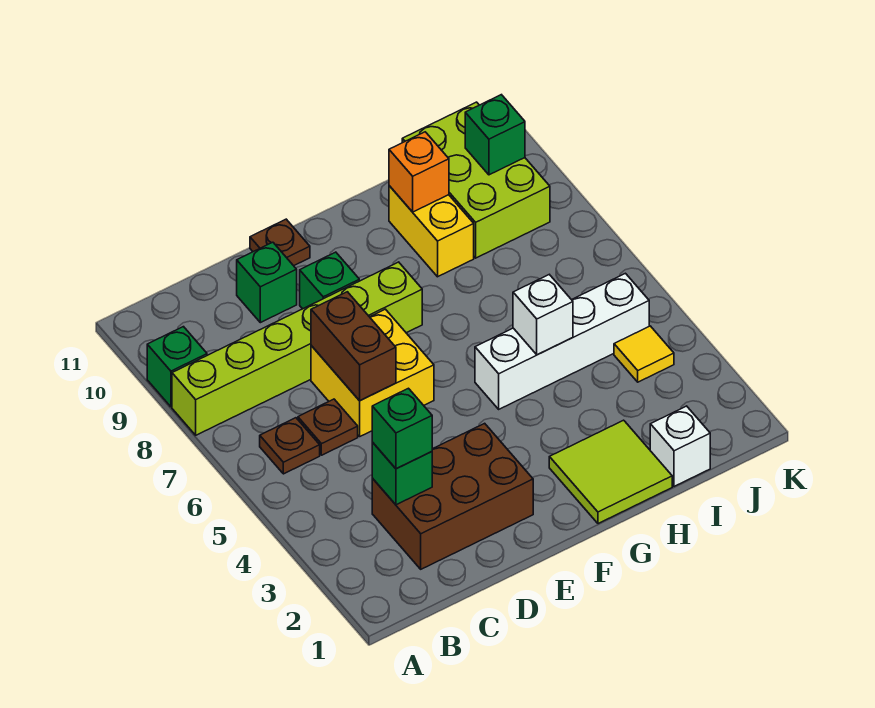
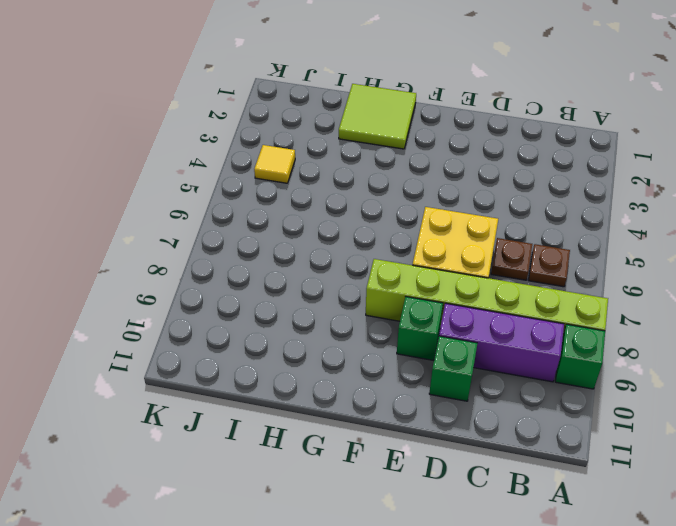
purple brick B9:D9 level 1 -> none
none -> brown brick C2:E3 level 1
none -> brown plate E11 level 1
none -> white brick G5:J5 level 1

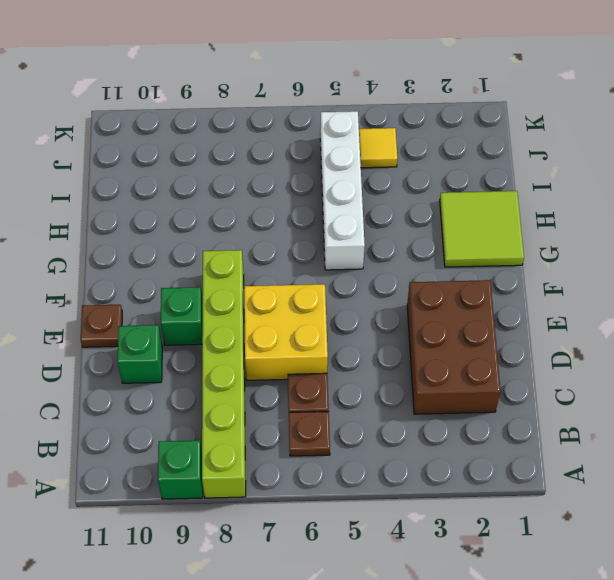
none -> yellow brick H9:H10 level 1
none -> white brick I1 level 1
none -> lime brick I9:J11 level 1

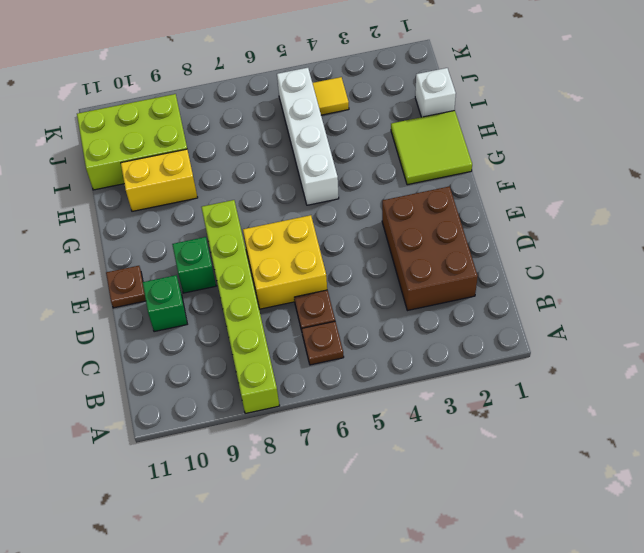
none -> green brick A9 level 1
none -> green brick C3 level 2
none -> brown brick D6:D7 level 2

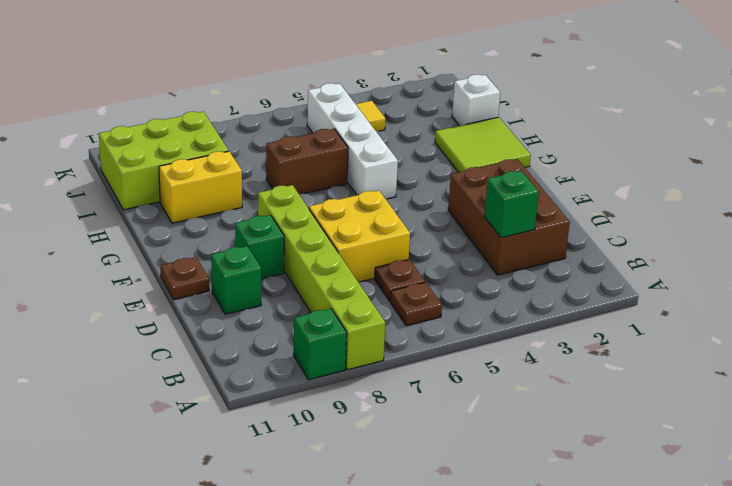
brown brick H6:H7 level 1 -> brown brick D6:D7 level 2
none -> white brick H5 level 2
none -> orange brick H10 level 2
none -> green brick J10 level 2

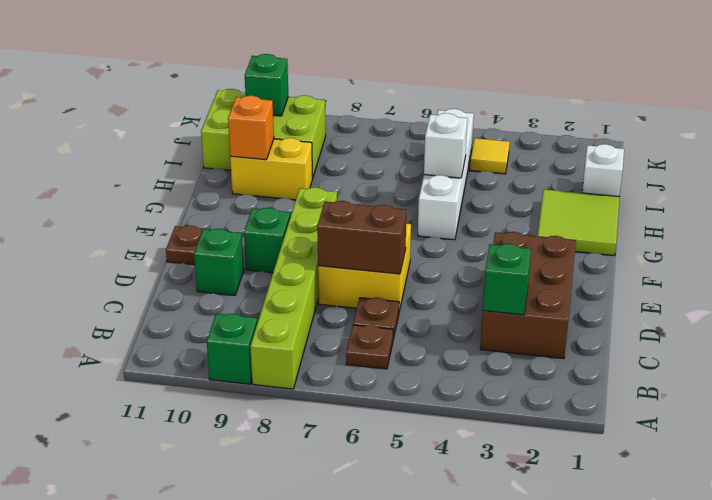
none -> green brick C3 level 3

